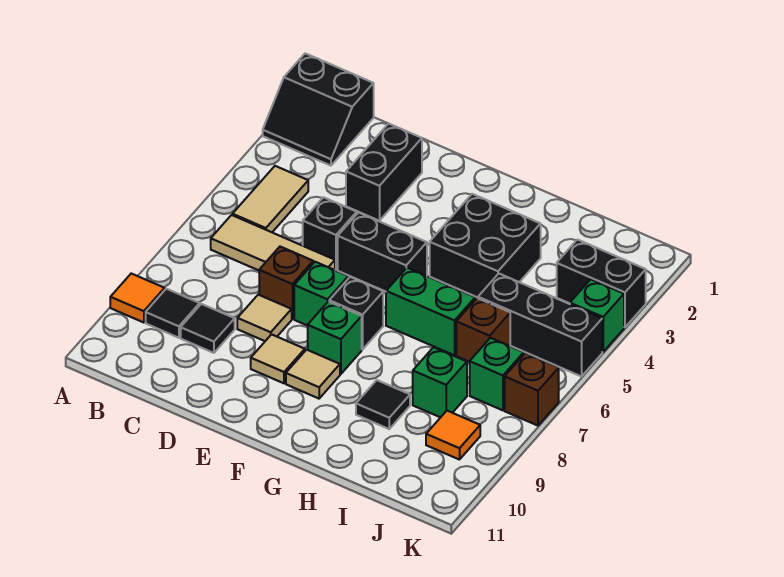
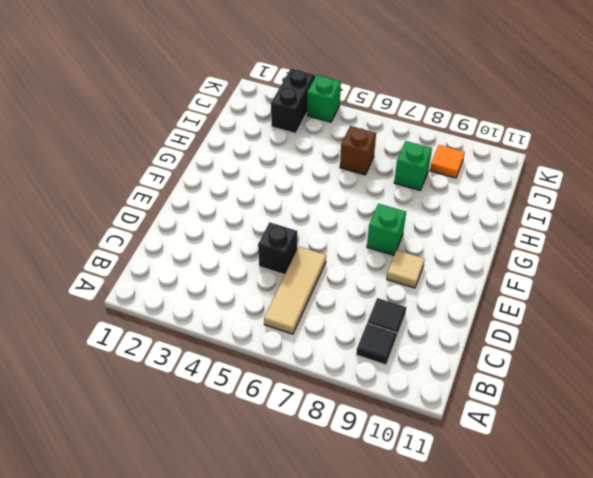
none -> black slope A1:B2 level 1 top 1
none -> orange tile A9 level 1
none -> tan tile B4:B5 level 1

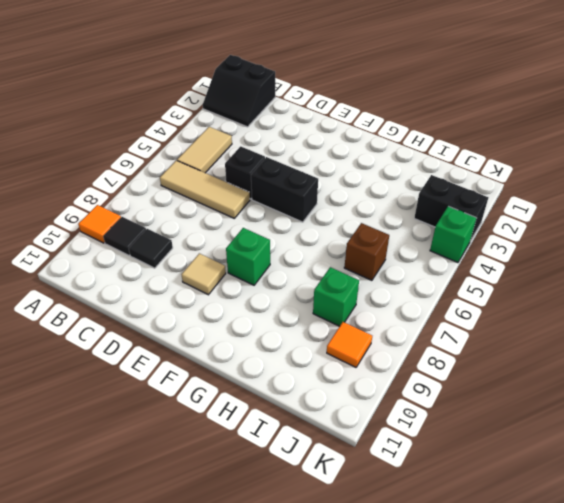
none -> black brick D2:D3 level 1
none -> brown brick D7 level 1
none -> tan tile D8 level 1

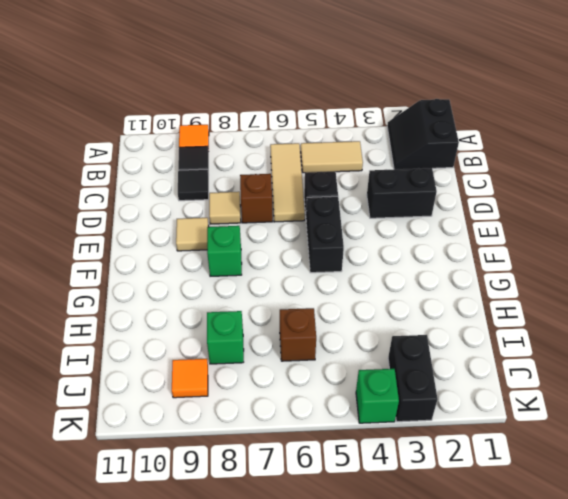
none -> green brick E7 level 1
none -> black brick F7 level 1
none -> tan tile F9 level 1

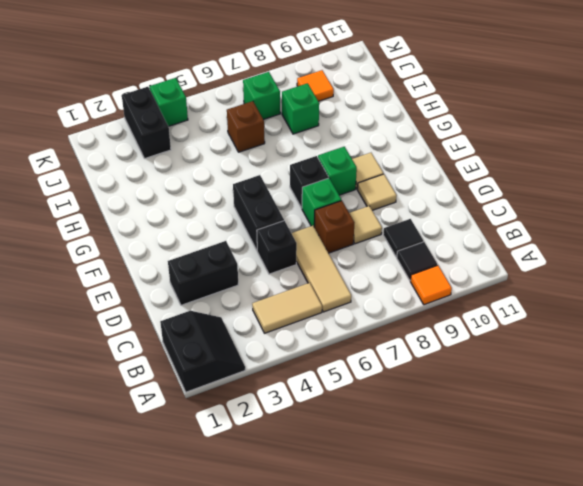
none -> black brick G3:H4 level 1
none -> green brick G6:H6 level 1
none -> black tile H9 level 1

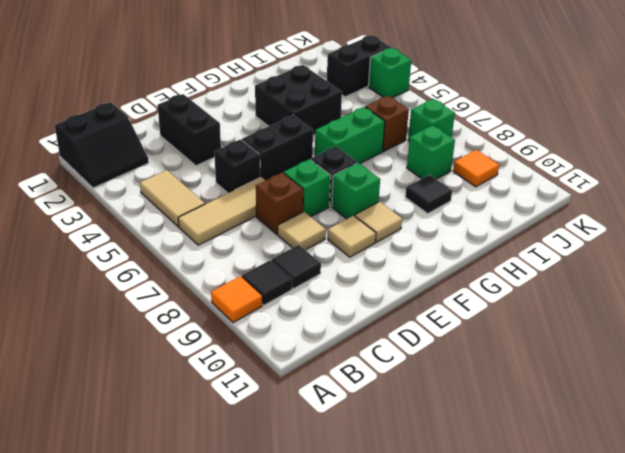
none -> black brick I5:K5 level 1
none -> brown brick K7 level 1

